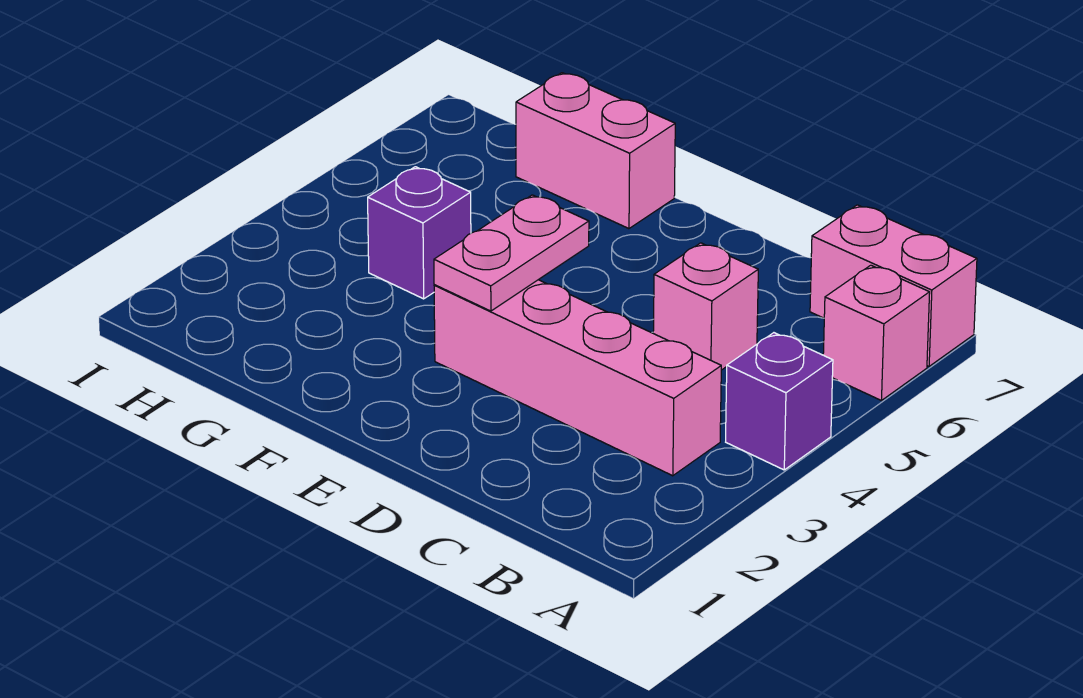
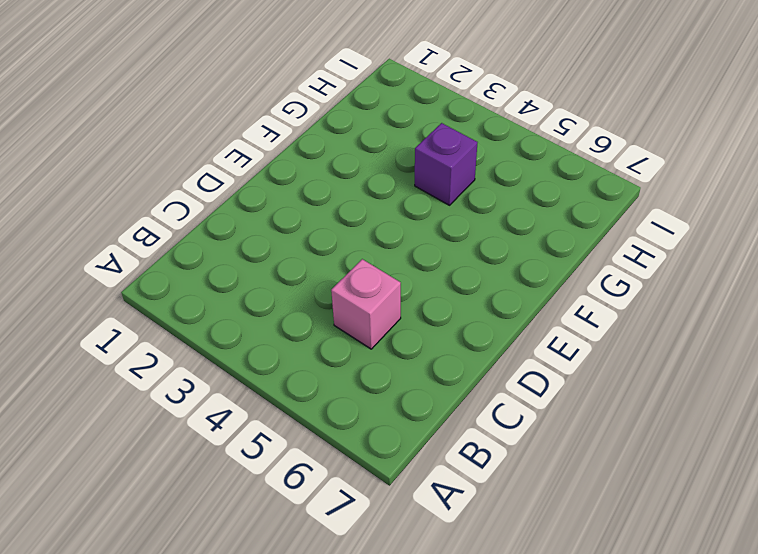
none -> purple brick A4 level 1
none -> pink brick A6 level 1

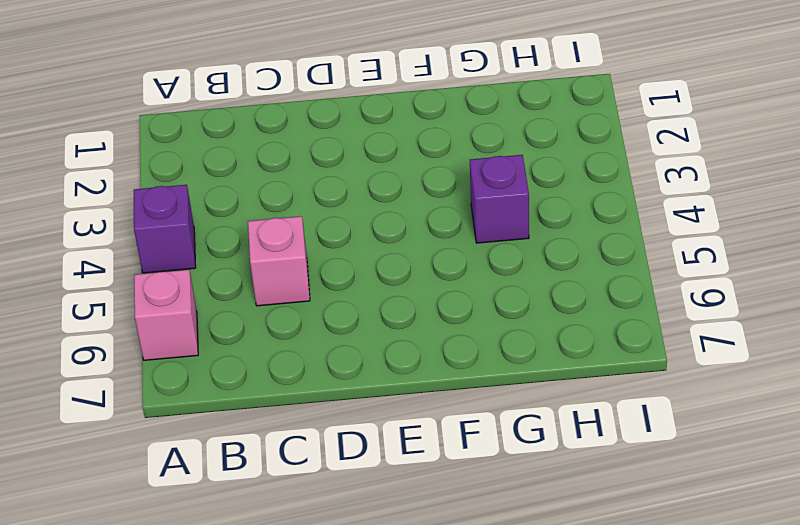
none -> pink brick A7:B7 level 1
none -> pink brick B3:E3 level 1

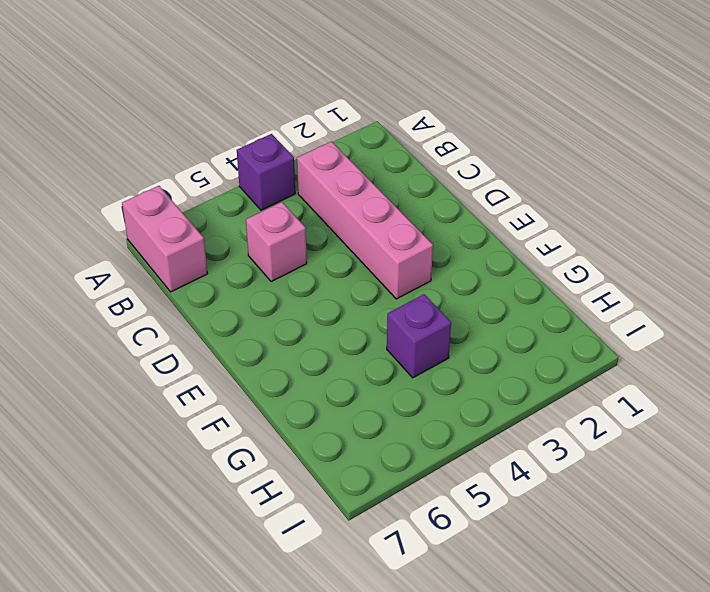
none -> pink brick A6 level 1
none -> pink brick F7:G7 level 1

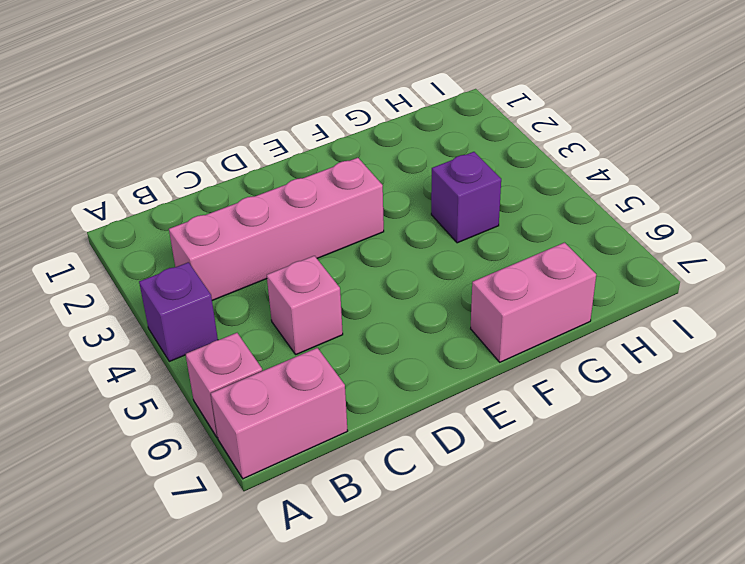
none -> pink plate E3:E4 level 2

